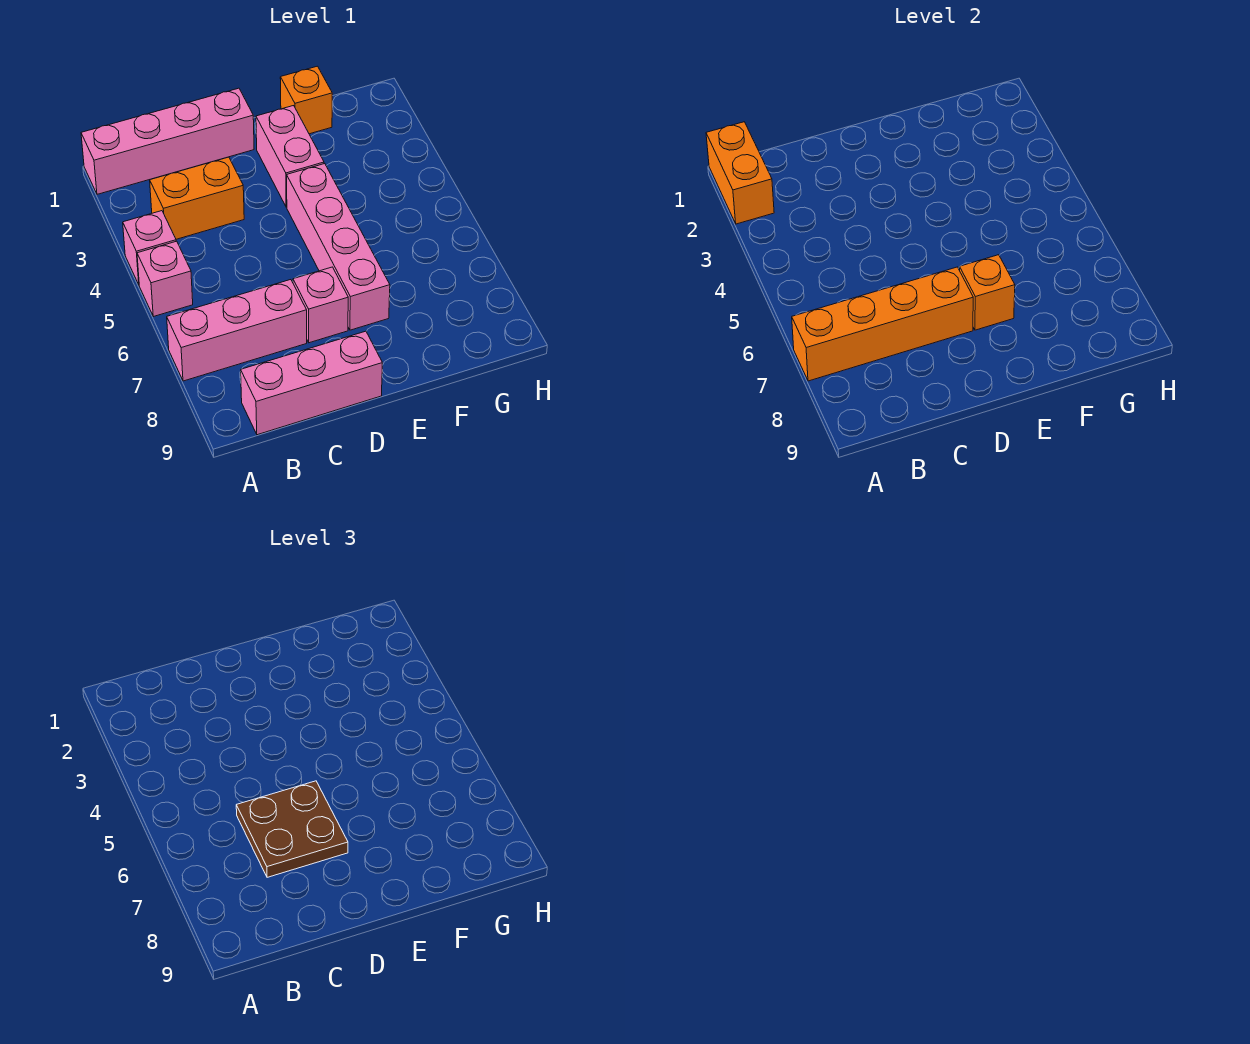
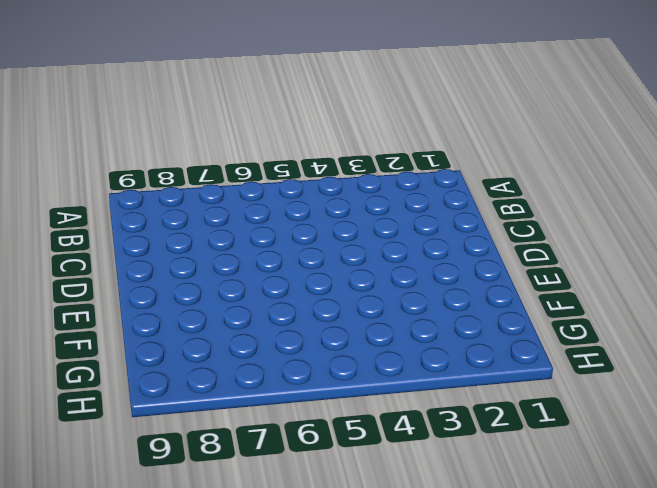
none -> pink brick A1:D1 level 1
none -> pink brick A4 level 1
none -> pink brick A5 level 1

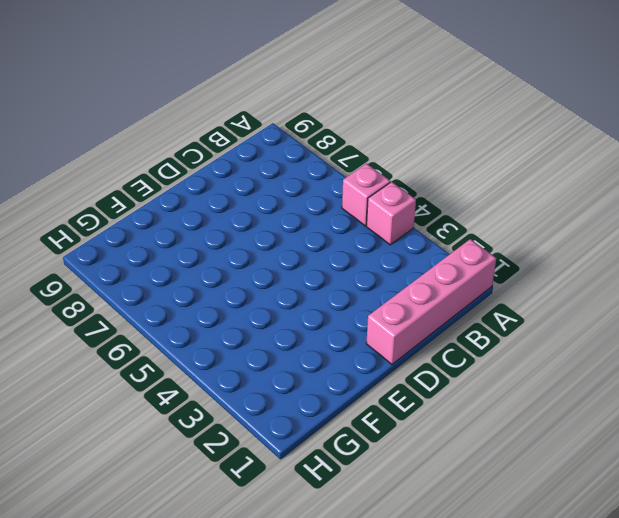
none -> pink brick A7:C7 level 1
none -> orange brick B3:C3 level 1
none -> pink brick B9:D9 level 1

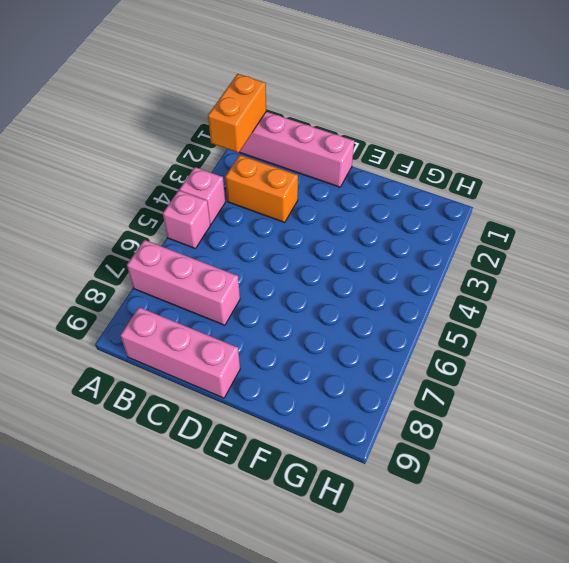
none -> pink brick D7 level 1
none -> pink brick E2:E3 level 1
none -> pink brick E4:E7 level 1

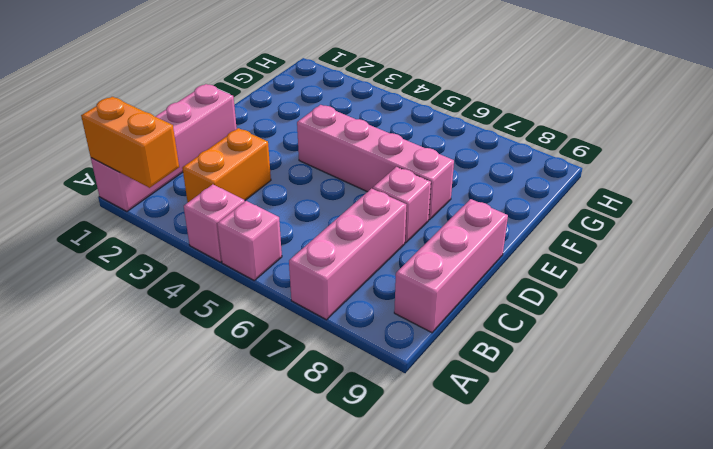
none -> pink brick E2:E3 level 1
none -> orange brick F1 level 1
none -> orange brick A7:D7 level 2

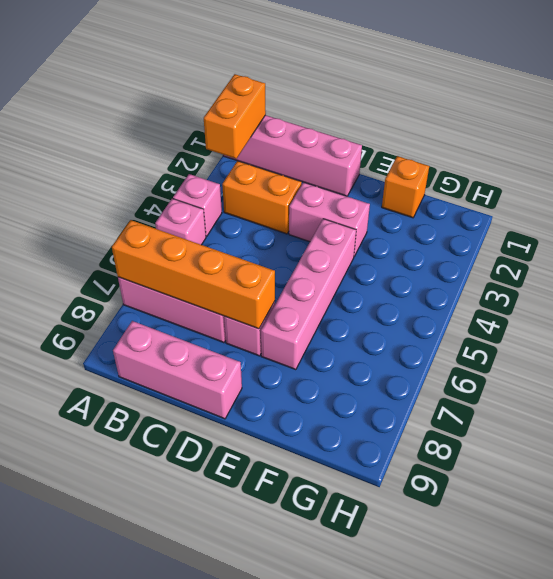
pink brick D3:E3 level 1 -> pink brick E2:E3 level 1
none -> orange brick E7 level 2
none -> brown plate C6:D7 level 3

